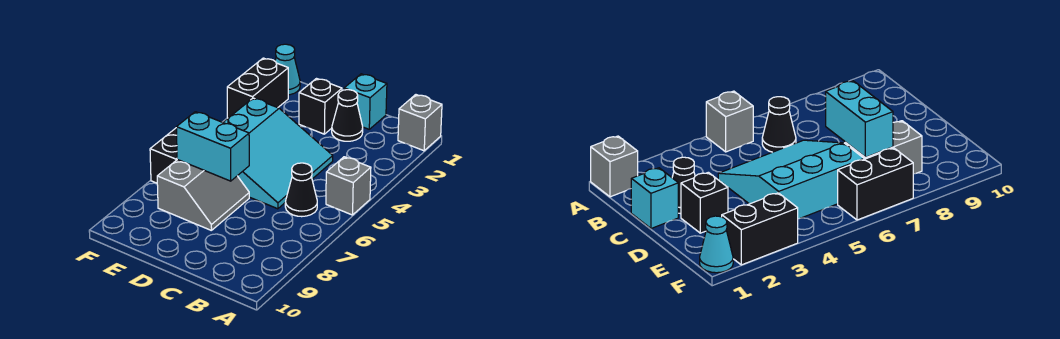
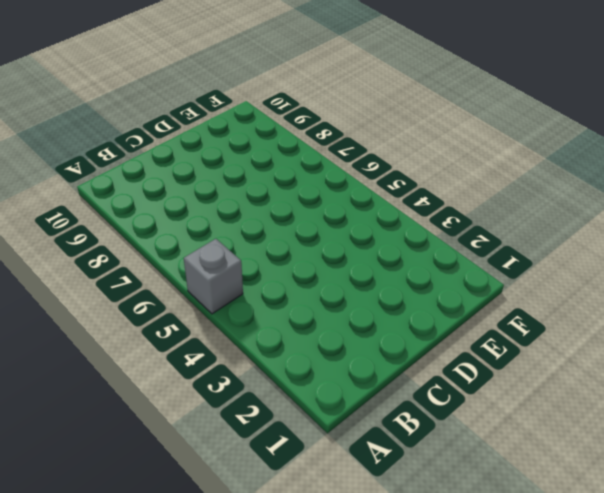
none -> grey brick A1 level 1
none -> black cone B6 level 1
none -> cyan brick C1 level 1

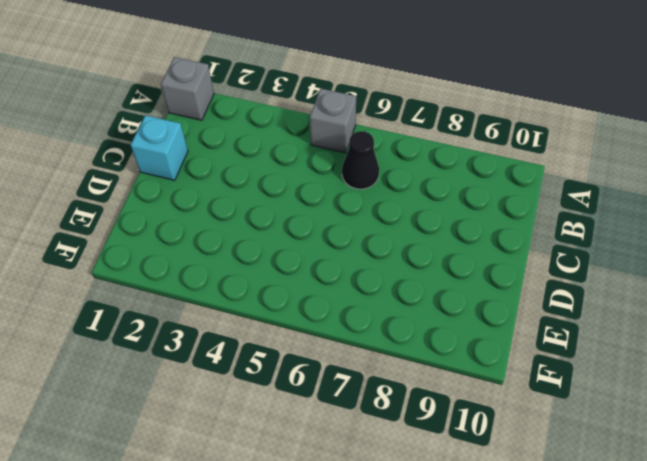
none -> black cone C2 level 1
none -> cyan slope C4:E6 level 1 top E
none -> black brick D2 level 1

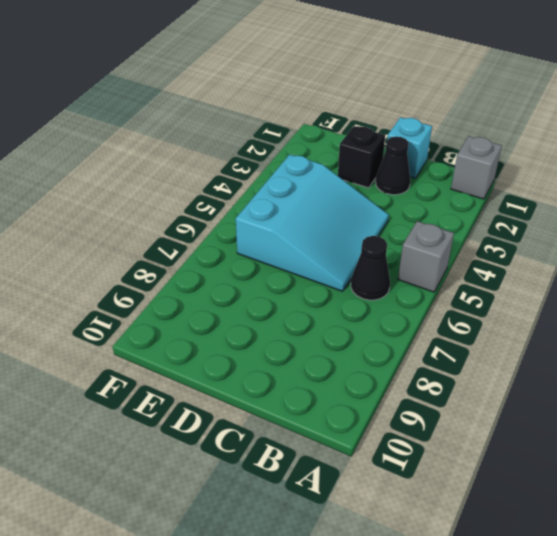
none -> grey slope D7:E8 level 1 top E
none -> cyan cone F1 level 1
none -> black brick F2:F3 level 1

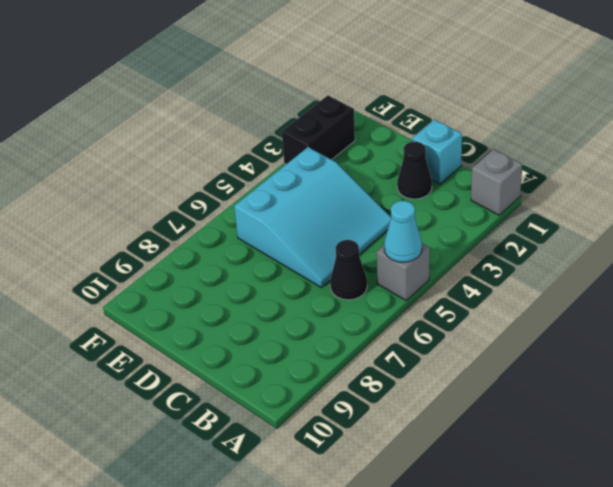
cyan cone A5 level 2 -> cyan cone F1 level 1
none -> black brick D2 level 1
none -> grey slope D7:E8 level 1 top E
none -> black brick F6:F7 level 1

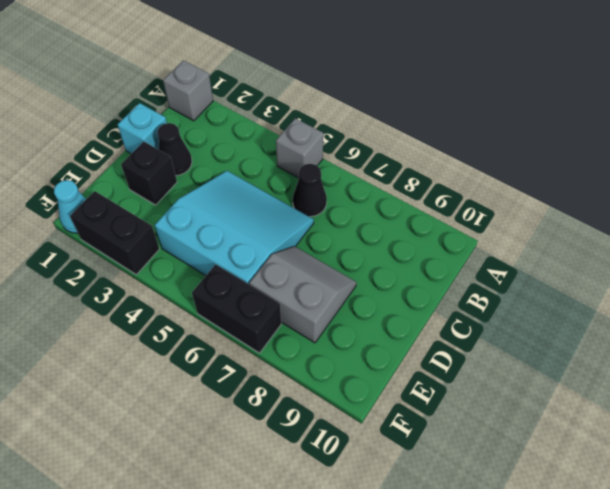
none -> cyan brick D7:E7 level 2

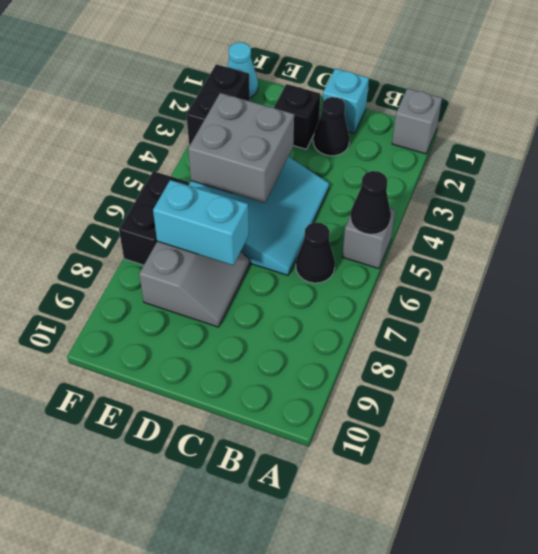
black cone A5 level 2 -> none
grey brick D4:E5 level 2 -> none

